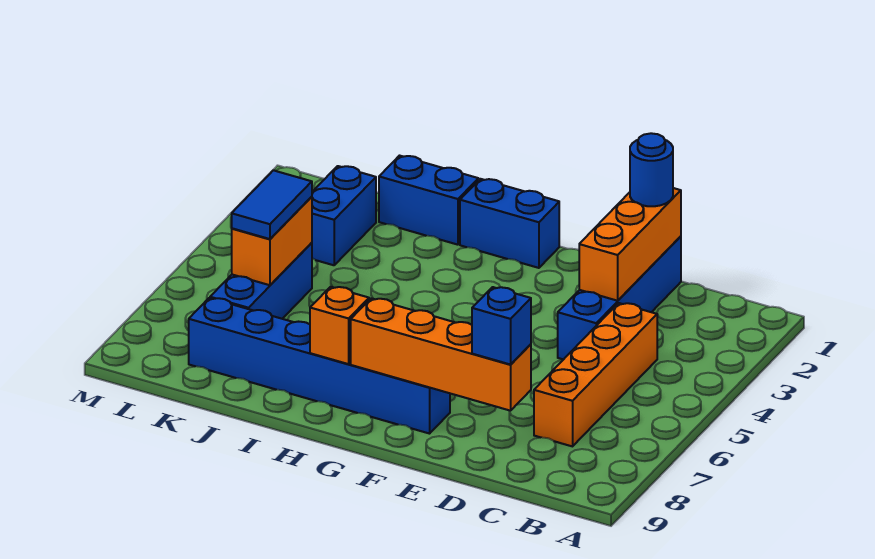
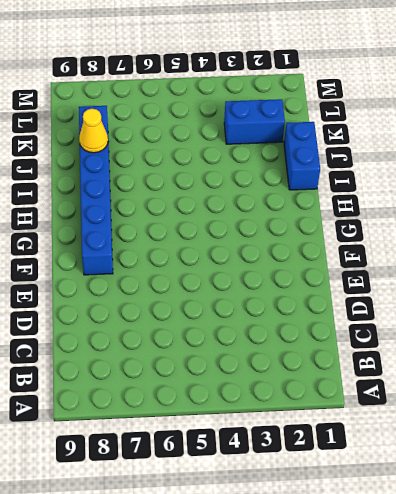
yellow cone J8 level 2 -> none
none -> orange brick C4:C7 level 1
none -> blue brick D1:D4 level 1
none -> blue brick G1:H1 level 1

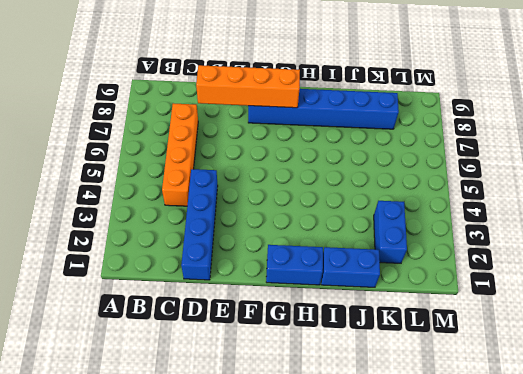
none -> blue brick K5:K7 level 1
none -> orange brick D1:D3 level 2
none -> orange brick H8 level 2

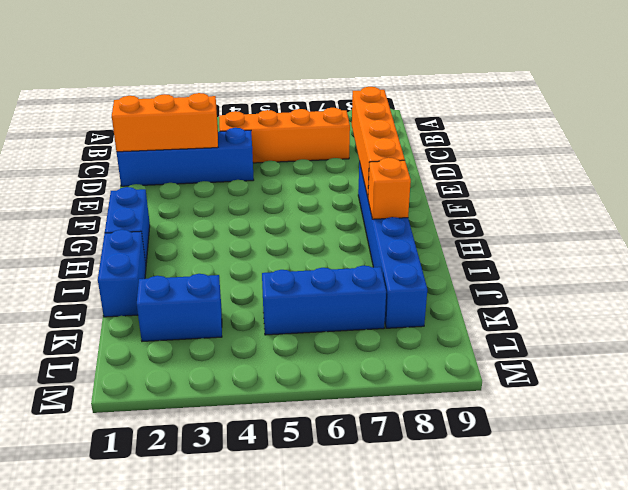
none -> orange brick K5:K6 level 2
none -> blue round brick D1 level 3
none -> blue brick D8 level 3

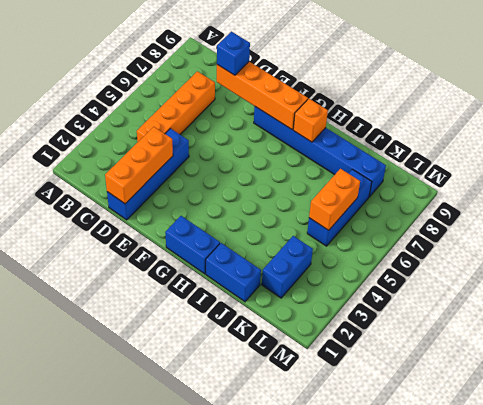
none -> blue round brick D1 level 3
none -> blue tile K5:K6 level 3

